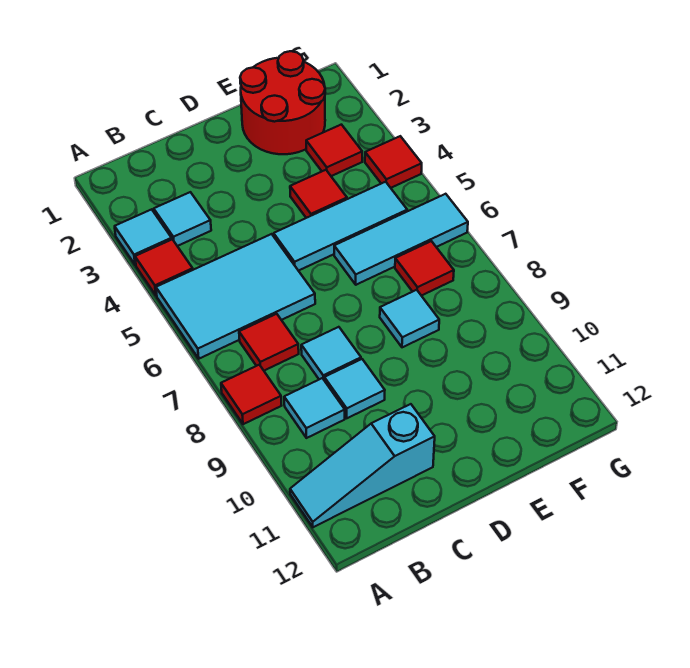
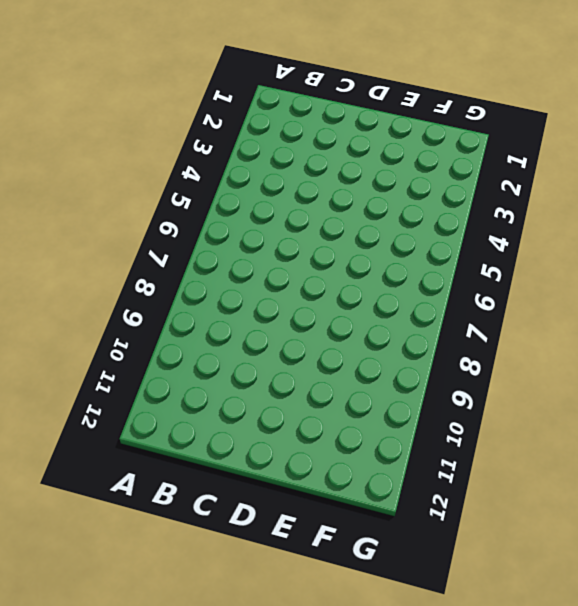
none -> cyan tile A3 level 1
none -> red tile A4 level 1
none -> cyan tile A5:C6 level 1

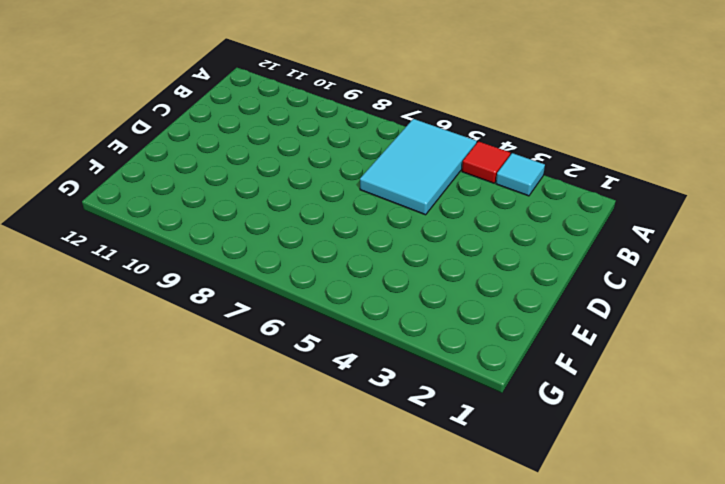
none -> red tile A8 level 1
none -> cyan slope A11:C11 level 1 top C
none -> cyan tile B3 level 1

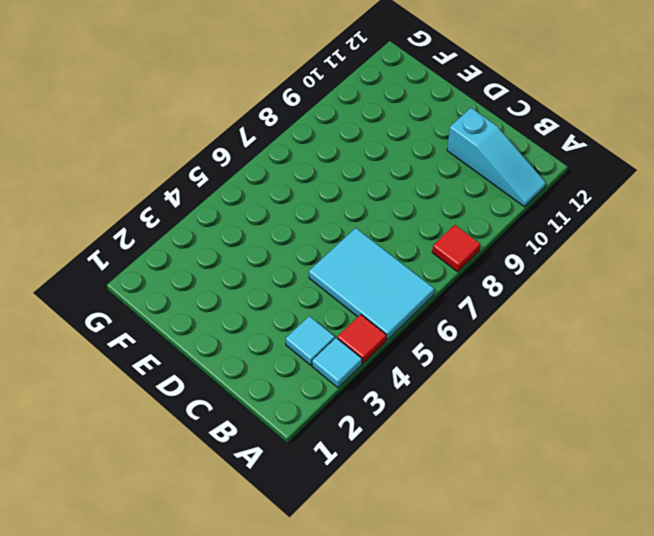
none -> red tile B7 level 1
none -> cyan tile B9 level 1
none -> cyan tile C8 level 1

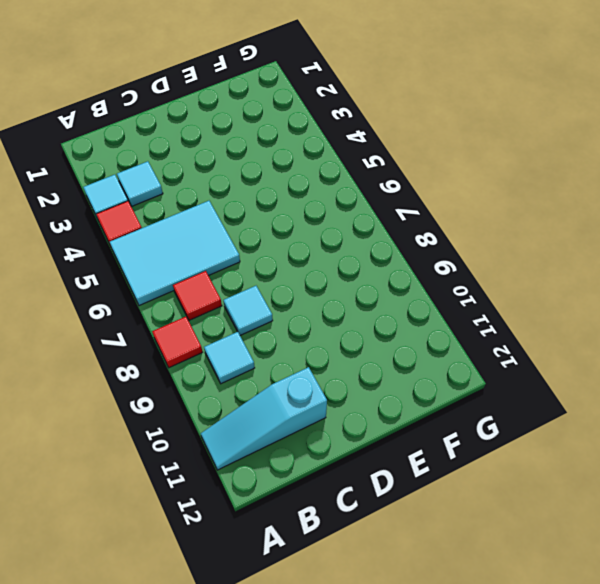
none -> cyan tile C9 level 1
none -> cyan tile D5:F5 level 1
none -> red round brick E1:F2 level 1

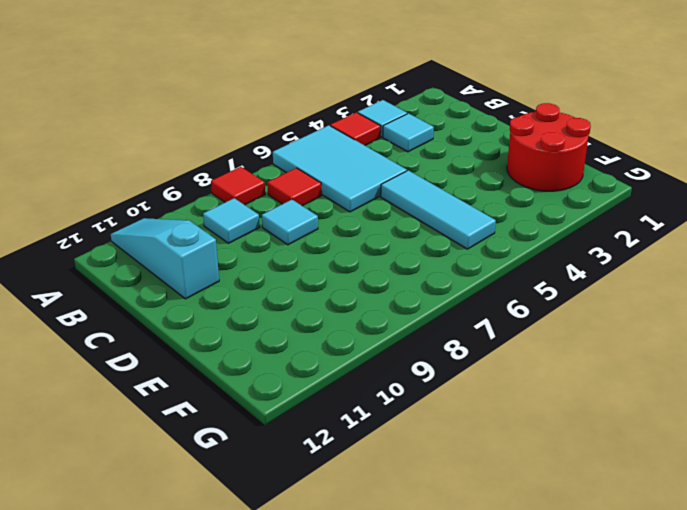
none -> cyan tile C9 level 1
none -> red tile E4 level 1
none -> cyan tile E6:G6 level 1

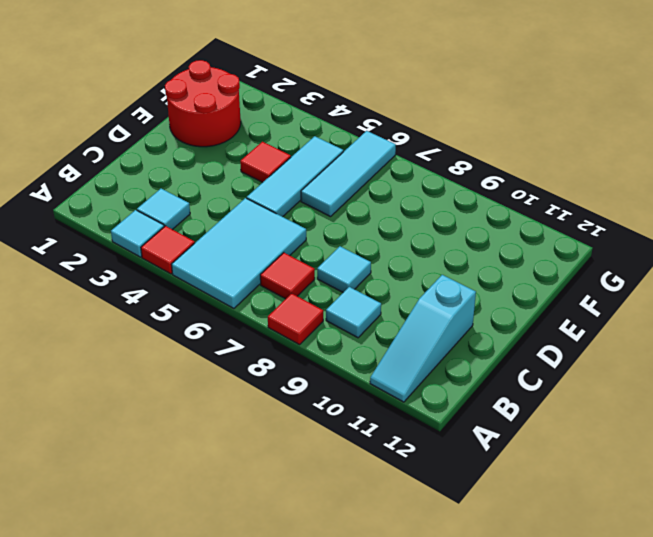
none -> cyan tile C9 level 1
none -> cyan tile E8 level 1
none -> red tile F3 level 1

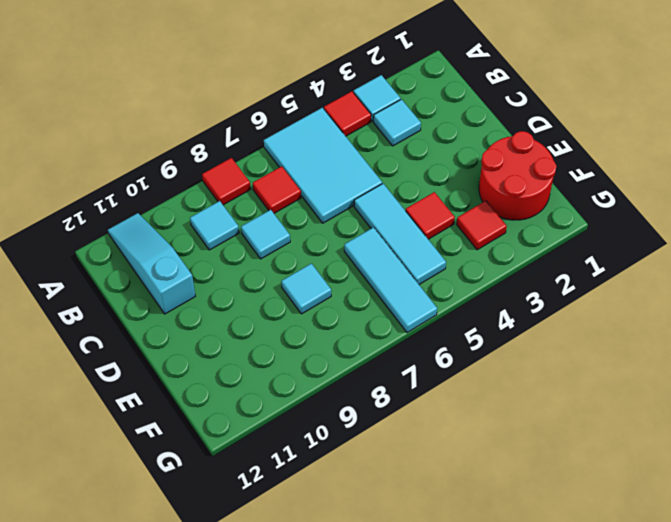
none -> cyan tile C9 level 1
none -> red tile F7 level 1
none -> red tile G4 level 1

